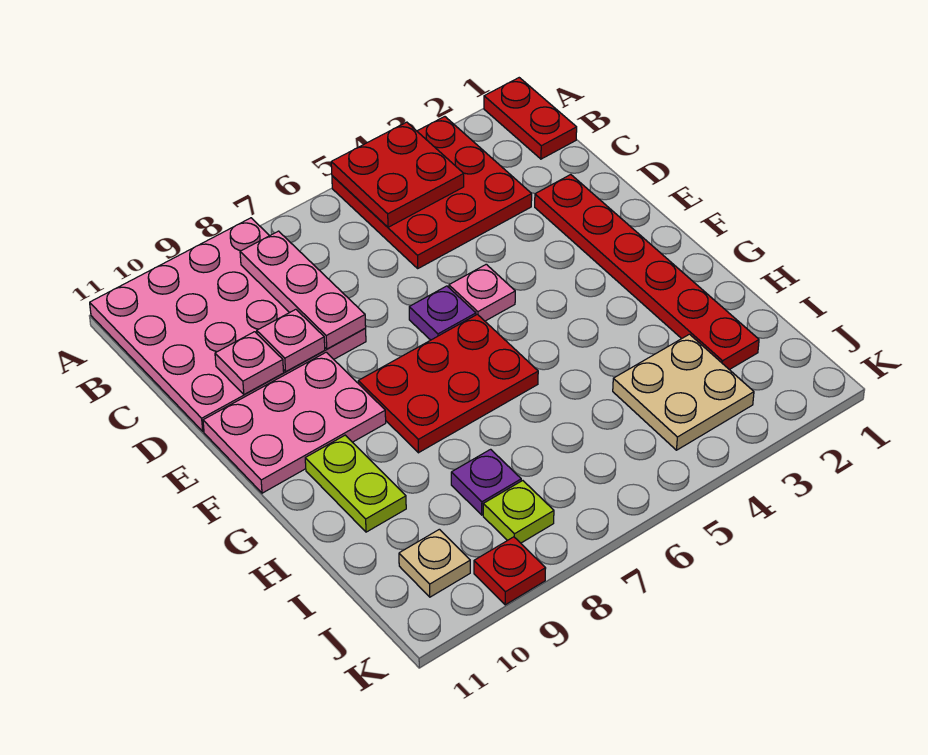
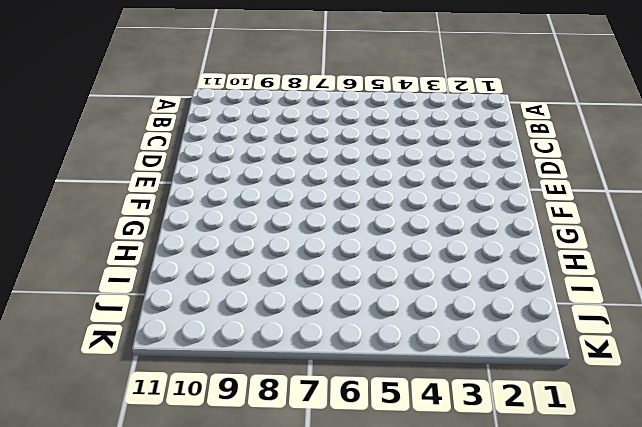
none -> red plate A1:B1 level 1
none -> red plate A3:C5 level 1
none -> pink plate A8:D11 level 1

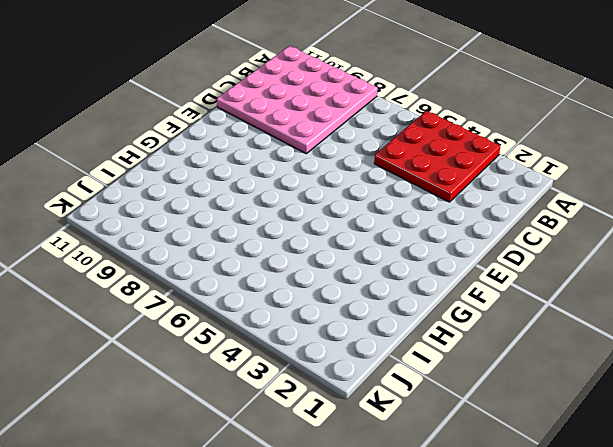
none -> red plate A1:B1 level 1
none -> red plate D2:I2 level 1
none -> pink plate E5 level 1

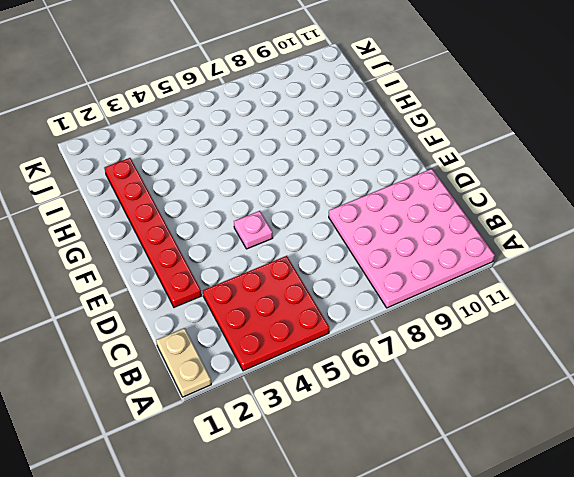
tan plate A1:B1 level 1 -> red plate A1:B1 level 1
none -> purple plate E6 level 1
none -> pink plate E9:F11 level 1
none -> red plate F6:G8 level 1

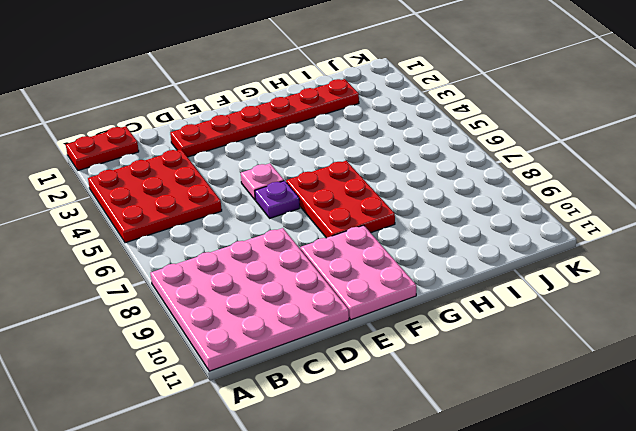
none -> lime plate G10:H10 level 1
none -> tan plate I3:J4 level 1
none -> purple plate I8 level 1

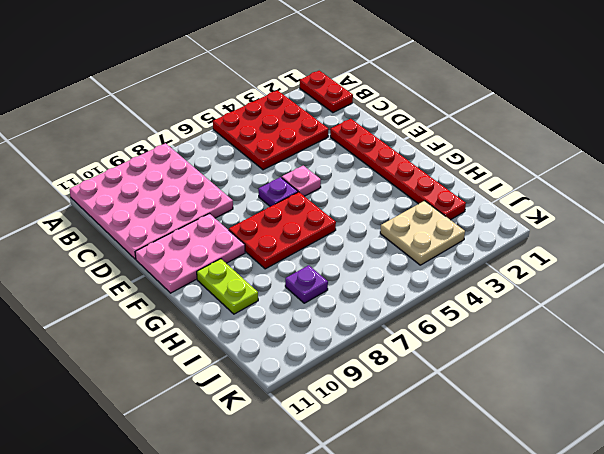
none -> lime plate J8 level 1
none -> tan plate J10 level 1
none -> red plate K9 level 1

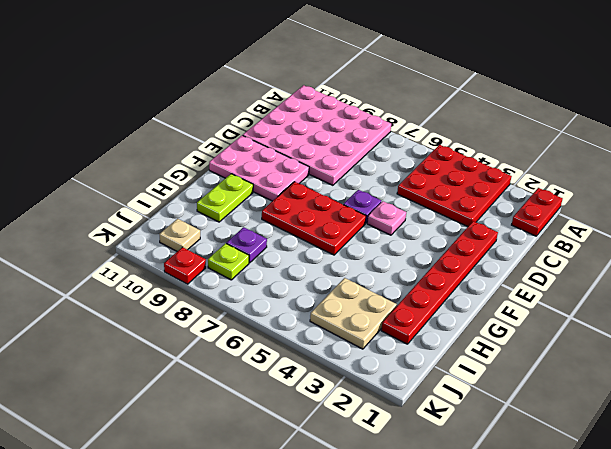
none -> red plate A4:B5 level 2
none -> pink plate B8:D8 level 2
none -> pink plate D9 level 2

